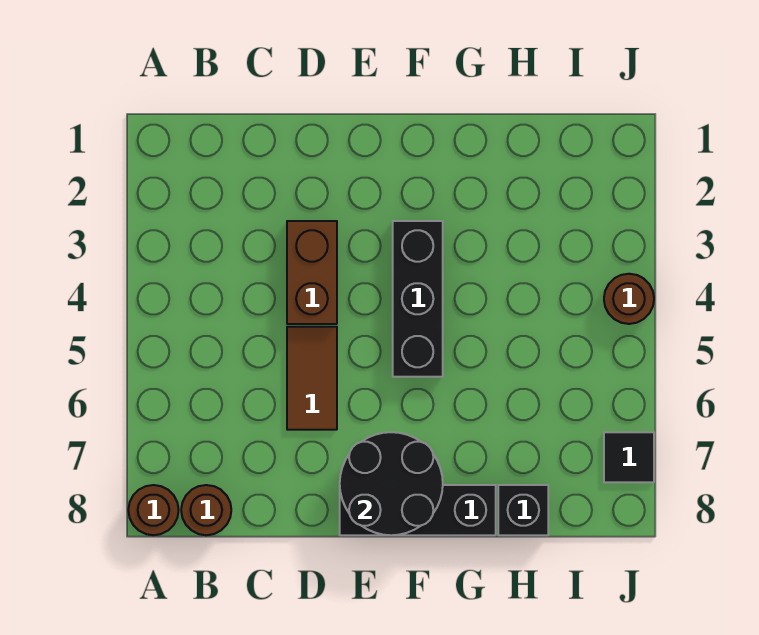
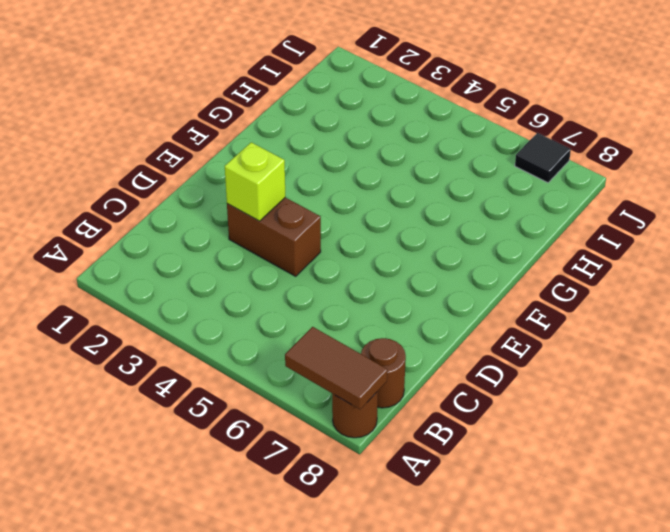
brown tile A7:A8 level 2 -> brown tile D5:D6 level 1
lime brick D3 level 2 -> none
none -> black brick E8:G8 level 1
none -> black brick F3:F5 level 1

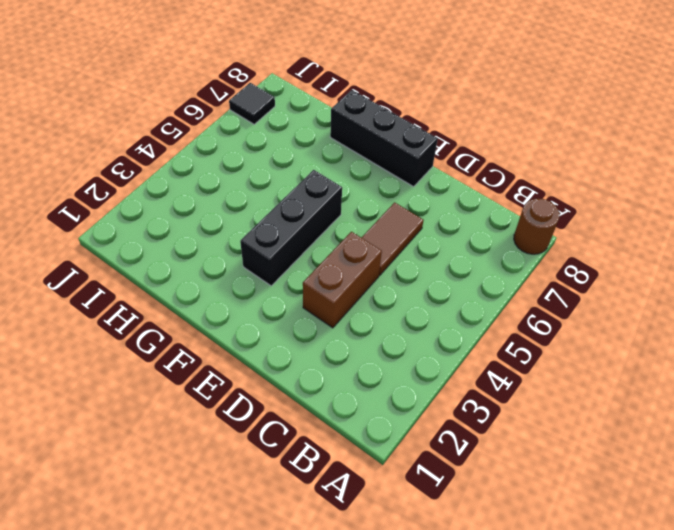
none -> brown round brick B8 level 1
none -> black brick H8 level 1

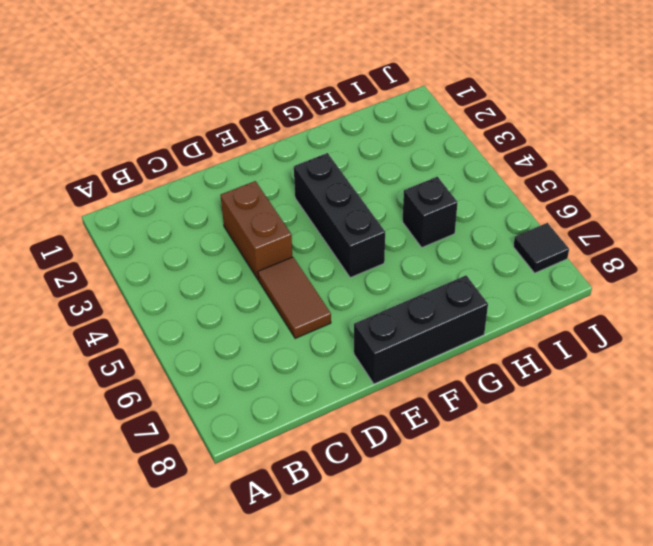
black brick H5 level 1 -> black brick H8 level 1
none -> brown round brick A8 level 1
none -> brown round brick B8 level 1

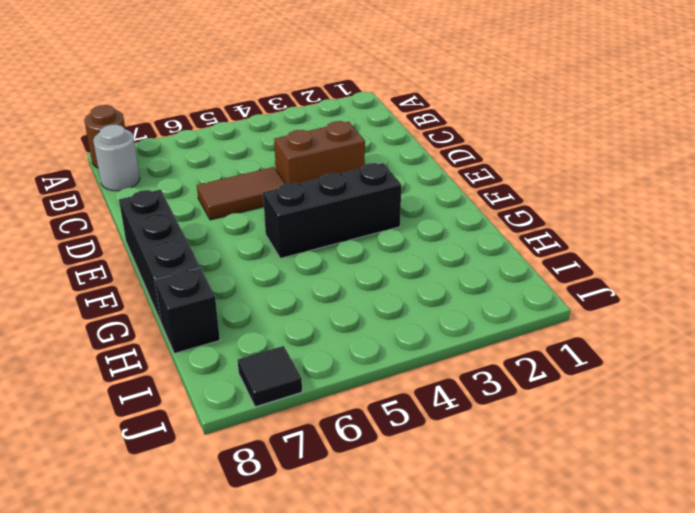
grey round brick B8 level 1 -> brown round brick B8 level 1
none -> brown round brick J4 level 1
none -> black round brick E7:F8 level 2

